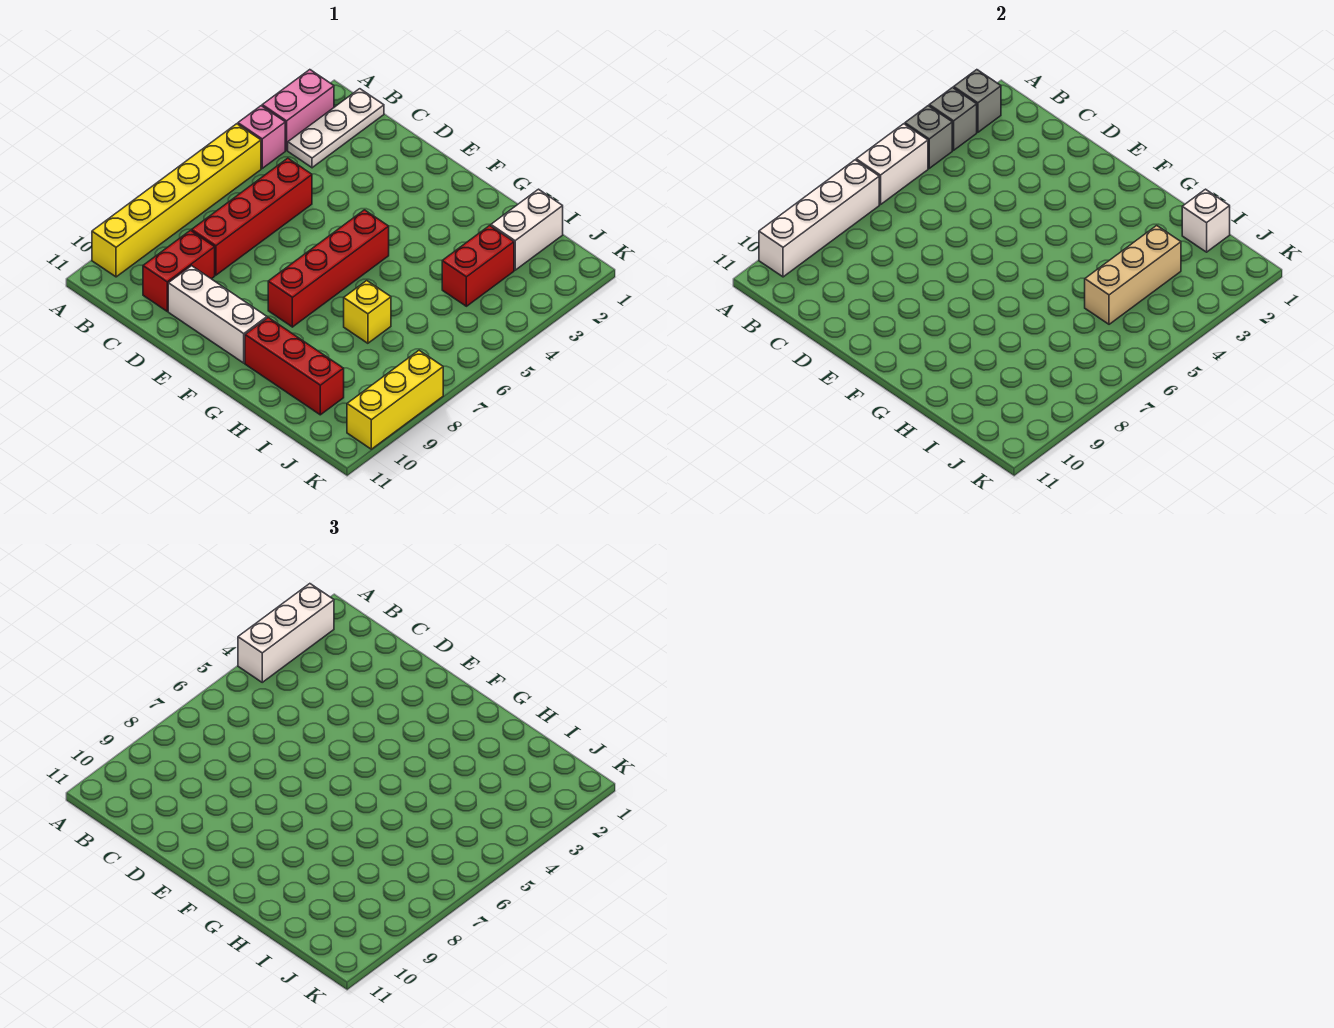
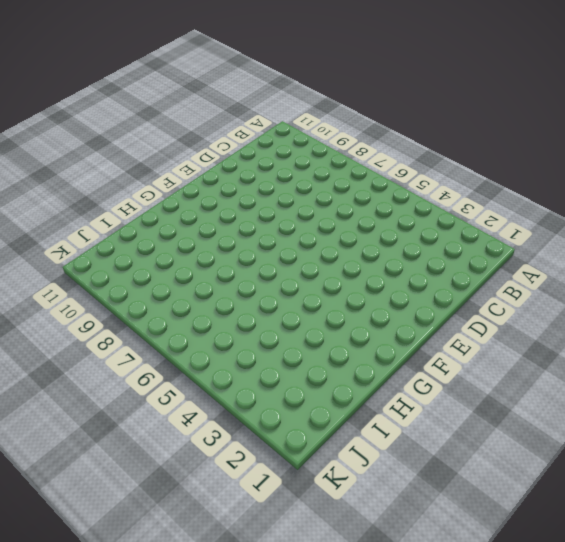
none -> pink brick A2:A3 level 1
none -> pink brick A4 level 1
none -> yellow brick A5:A10 level 1

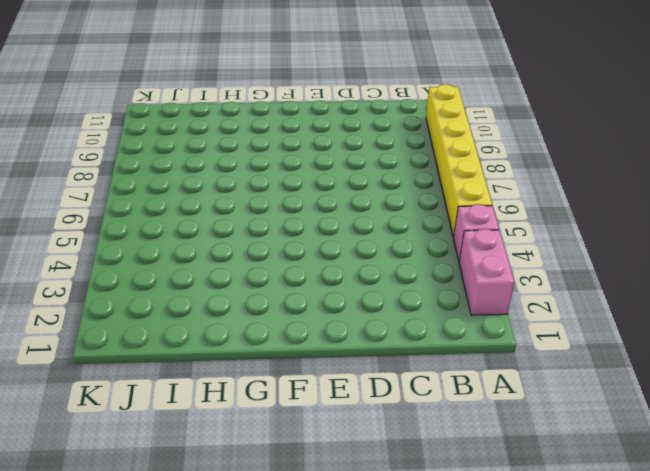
none -> white plate B1:B3 level 1
none -> red brick C5:C8 level 1
none -> red brick C9:C10 level 1

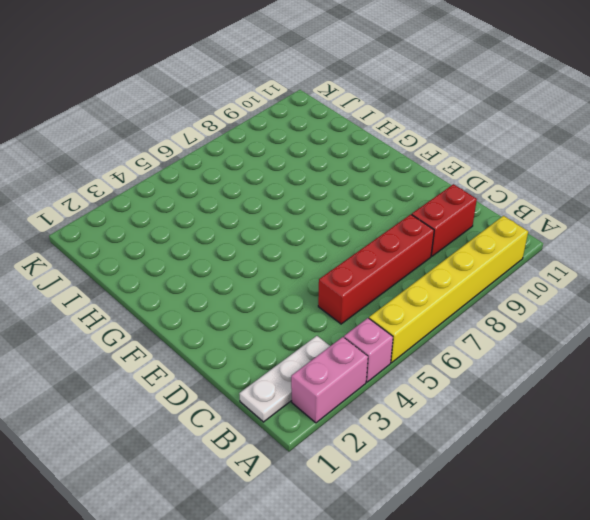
none -> white brick D10:F10 level 1
none -> red brick F5:F8 level 1
none -> red brick G10:I10 level 1

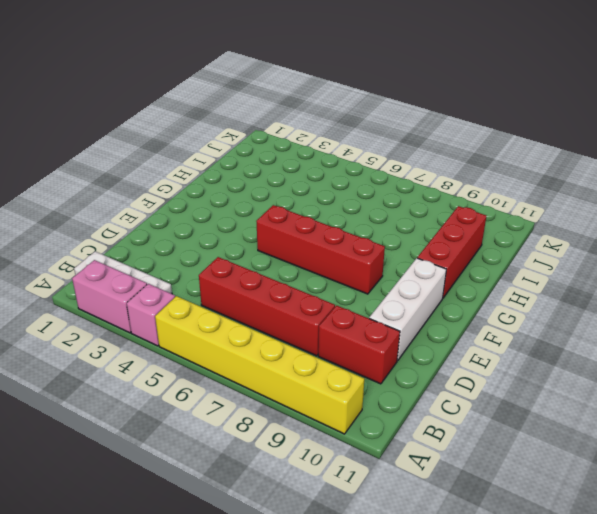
none -> yellow brick H7 level 1
none -> white brick I1:I2 level 1
none -> red brick I3:I4 level 1

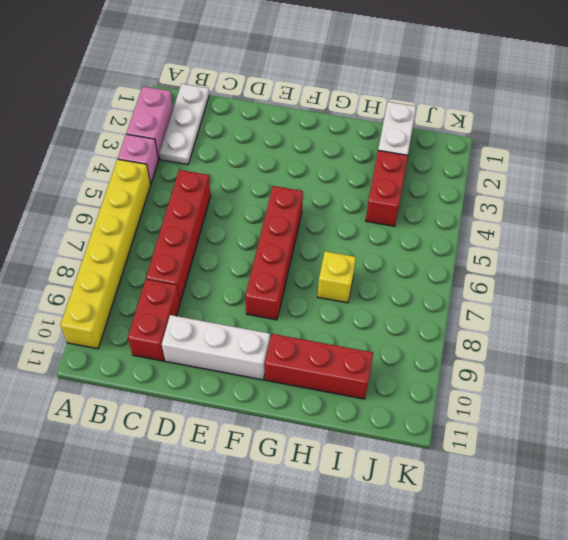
none -> yellow brick K8:K10 level 1
none -> grey brick A2 level 2
none -> grey brick A3 level 2

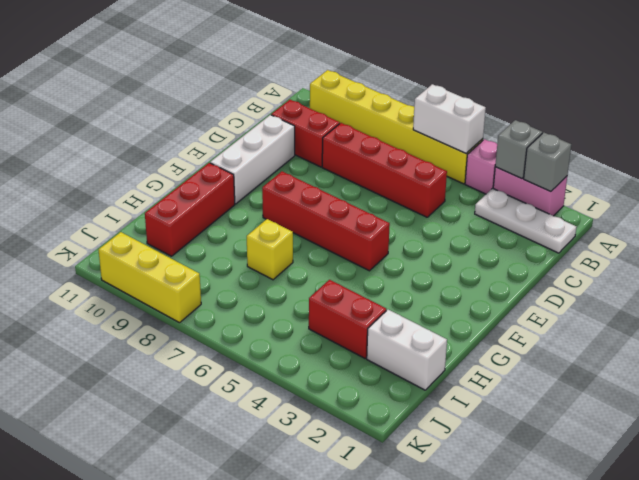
none -> grey brick A4 level 2
none -> white brick A7:A10 level 2
none -> white brick I1 level 2

